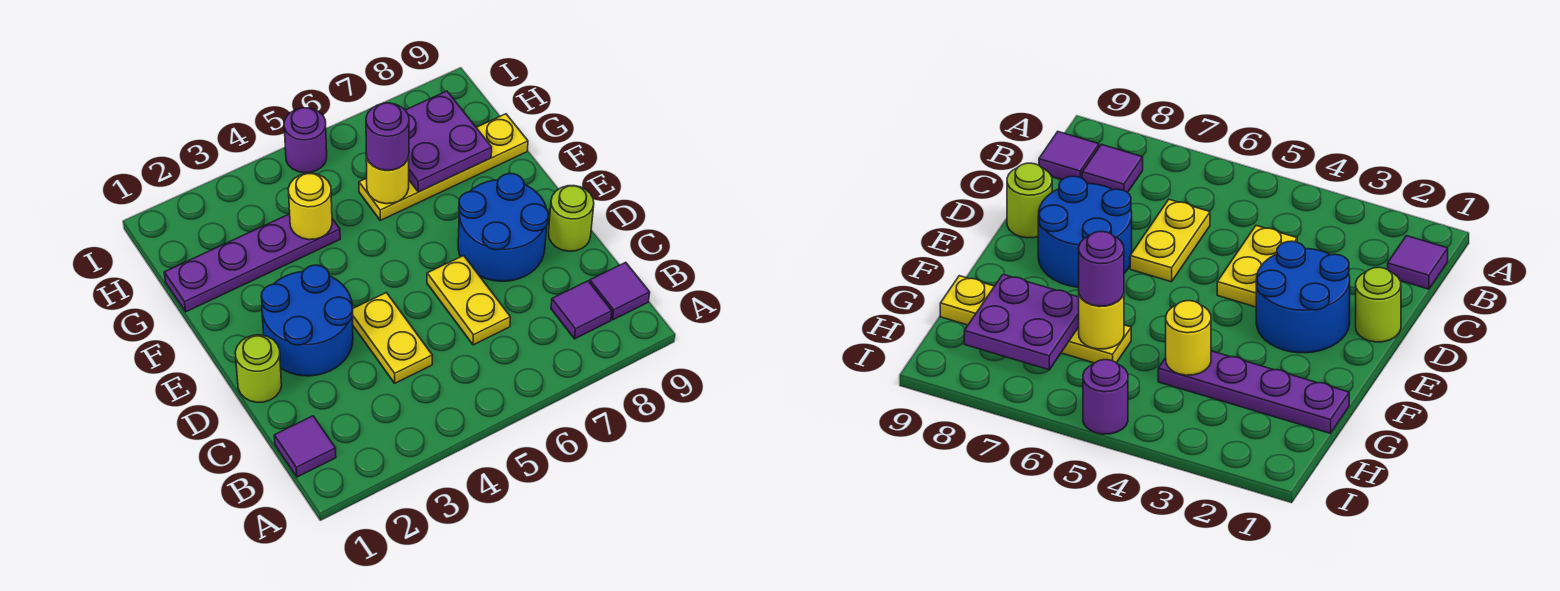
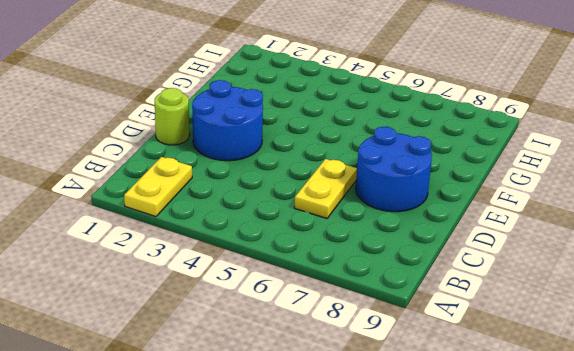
yellow plate A2:B2 level 1 -> yellow plate C4:D4 level 1
none -> purple tile B1 level 1
none -> purple tile B8 level 1
none -> purple tile B9 level 1

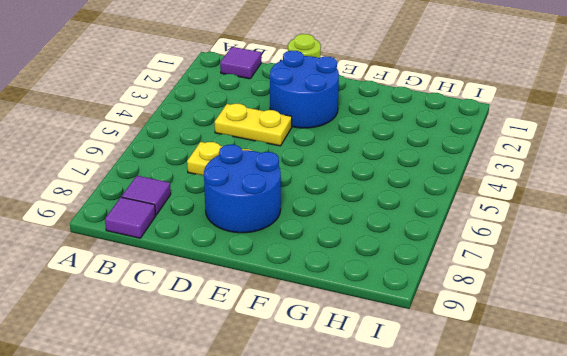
none -> lime round brick D9 level 1
none -> purple plate G1:G4 level 1
none -> yellow plate G6:G9 level 1

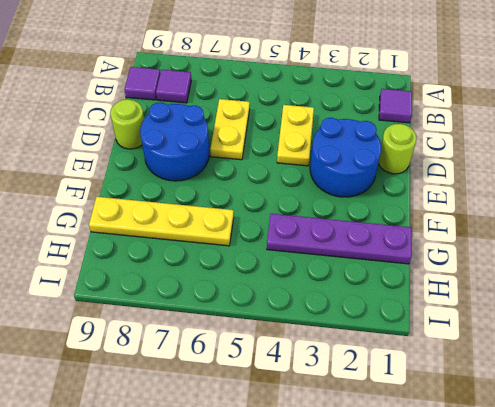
none -> purple round brick I5 level 1
none -> yellow round brick G4 level 2
none -> yellow round brick G6 level 2

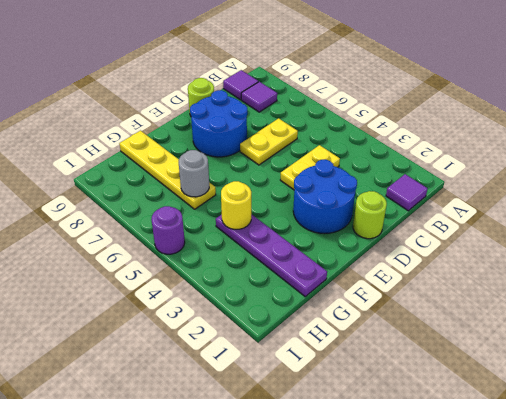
grey round brick G6 level 2 -> yellow round brick G6 level 2
none -> purple plate G7:H8 level 2
none -> purple round brick G6 level 3

